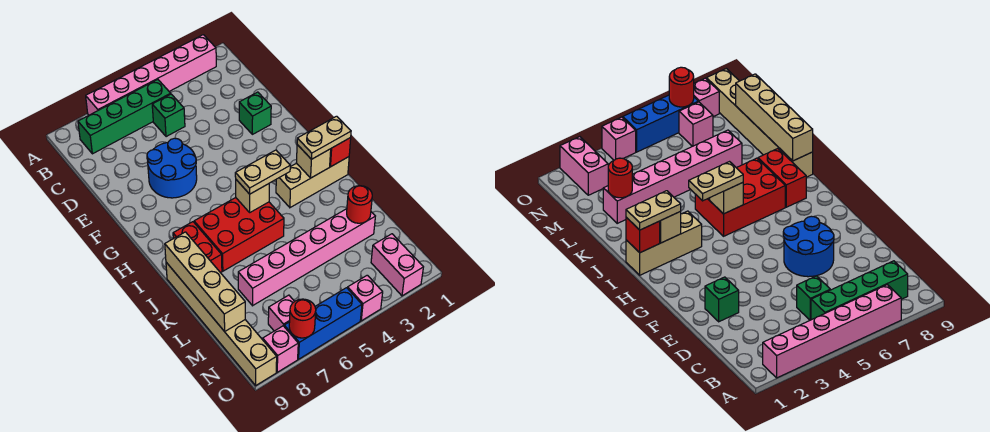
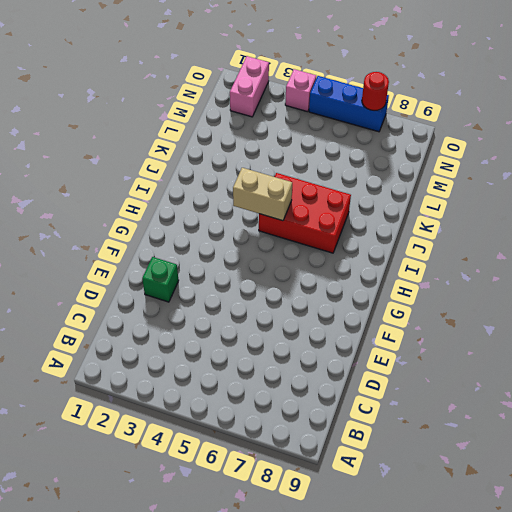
tan brick I4:I5 level 2 -> tan brick I5 level 2
none -> pink brick A2:A7 level 1
none -> green brick B5:B8 level 1
none -> green brick C5 level 1

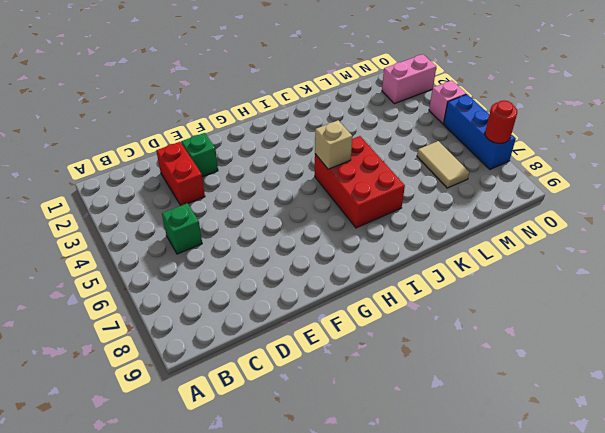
red brick D2:D3 level 1 -> red brick I8:J8 level 1
tan tile M6:M7 level 1 -> none
none -> pink brick A2:A7 level 1
none -> green brick B5:B8 level 1
none -> blue round brick E6:F7 level 1

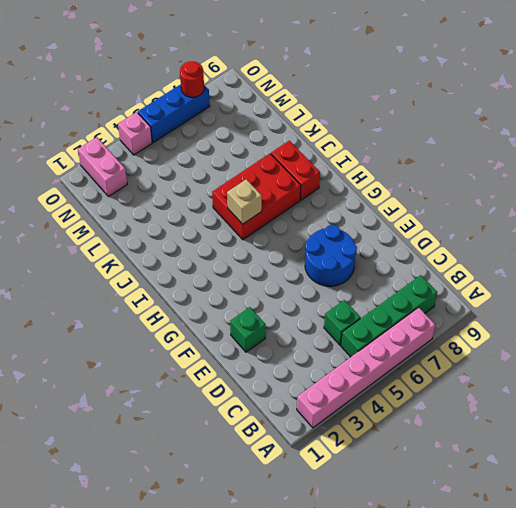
none -> tan brick I1:I3 level 1
none -> tan brick J9:O9 level 1
none -> pink brick L2:L7 level 1

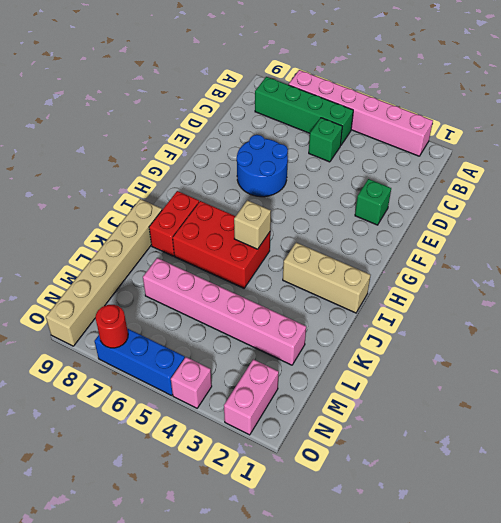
none -> pink brick N7 level 1
none -> pink brick O8 level 1
none -> red brick I1 level 2

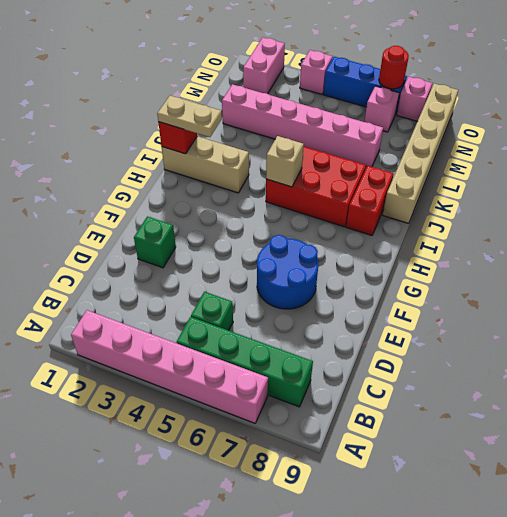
none -> tan brick I2 level 2
none -> tan brick J9:M9 level 2
none -> red round brick L2 level 2

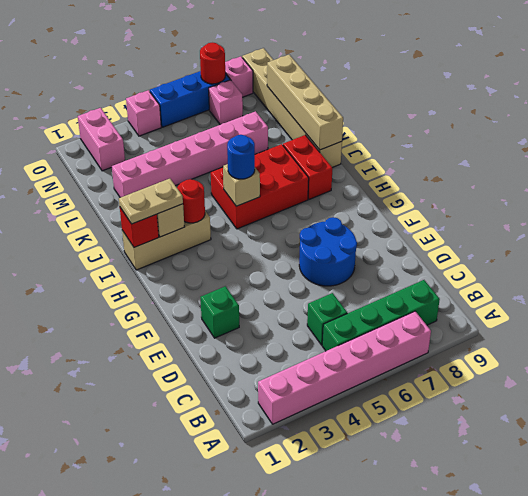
red round brick I3 level 2 -> red round brick L2 level 2
blue round brick I5 level 3 -> tan plate I4:I5 level 3

